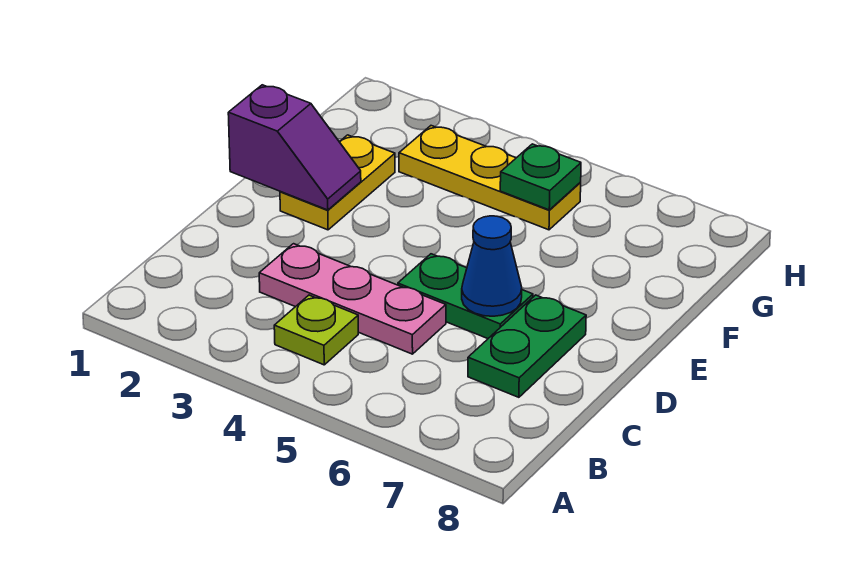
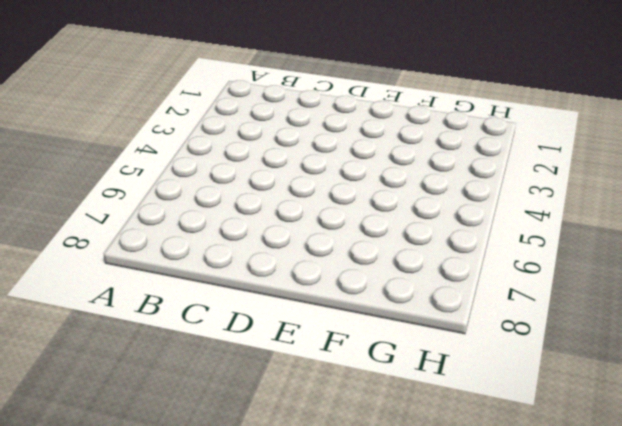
none -> lime plate B4 level 1
none -> pink plate C3:C5 level 1

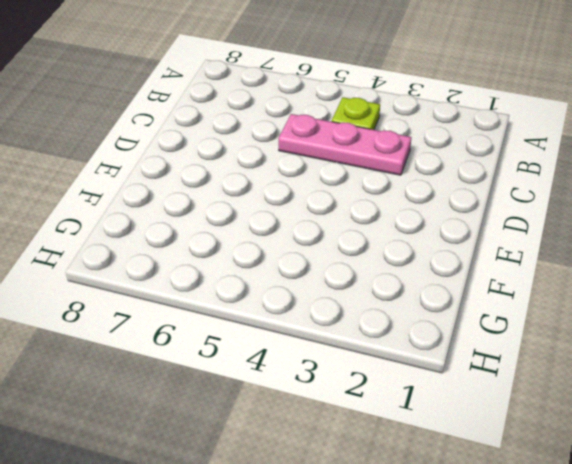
none -> green plate C7:D7 level 1
none -> green plate D5:D6 level 1

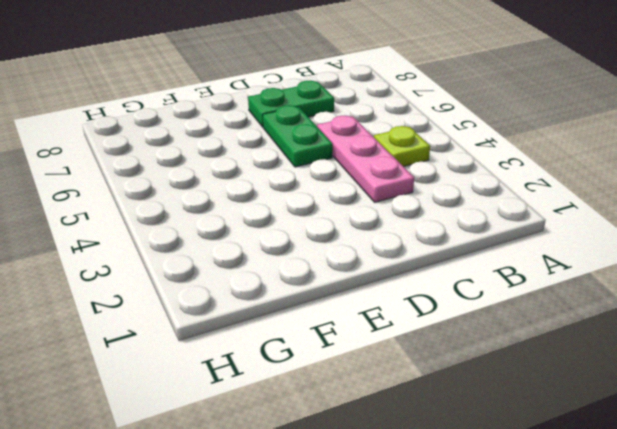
none -> yellow plate E2:F2 level 1
none -> yellow plate G3:G5 level 1

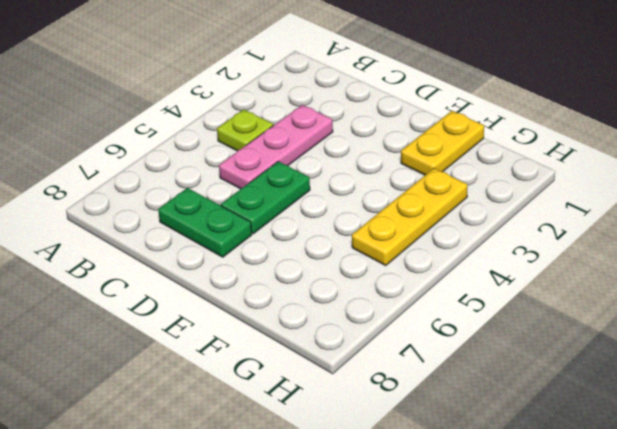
yellow plate F1:F2 level 1 -> yellow plate E2:F2 level 1
none -> blue cone D6 level 2
none -> purple slope E1:E2 level 2 top 1

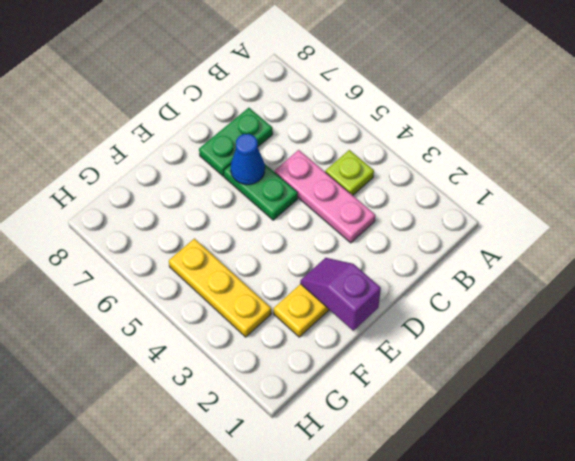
none -> green plate G5 level 2

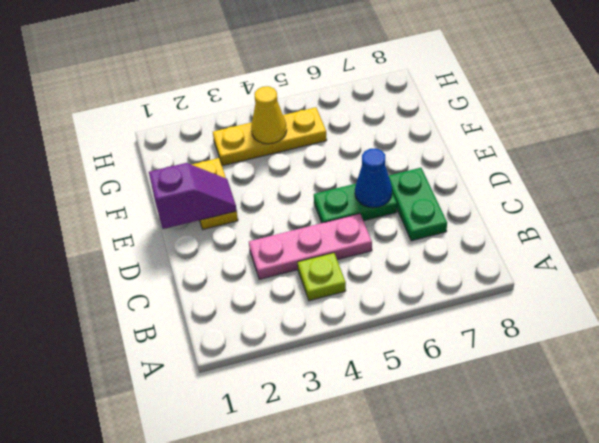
yellow cone G4 level 2 -> none
none -> green plate G5 level 2

